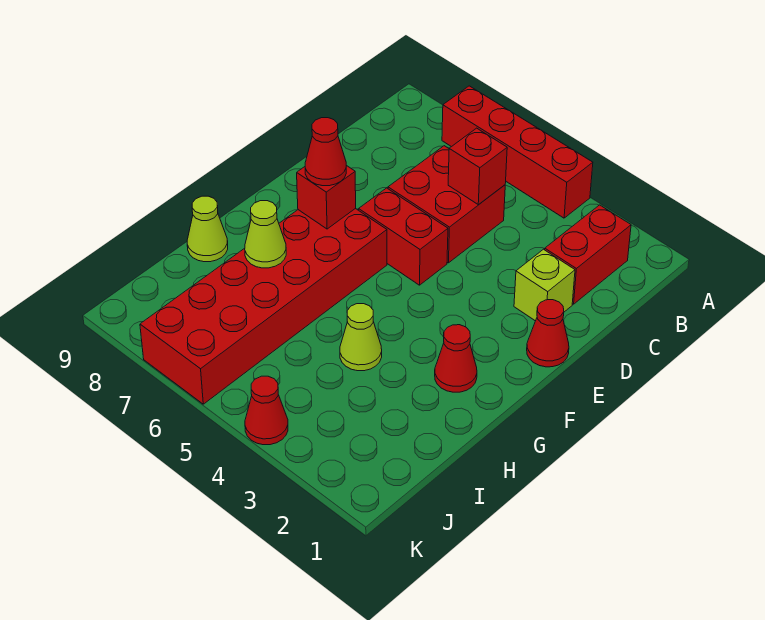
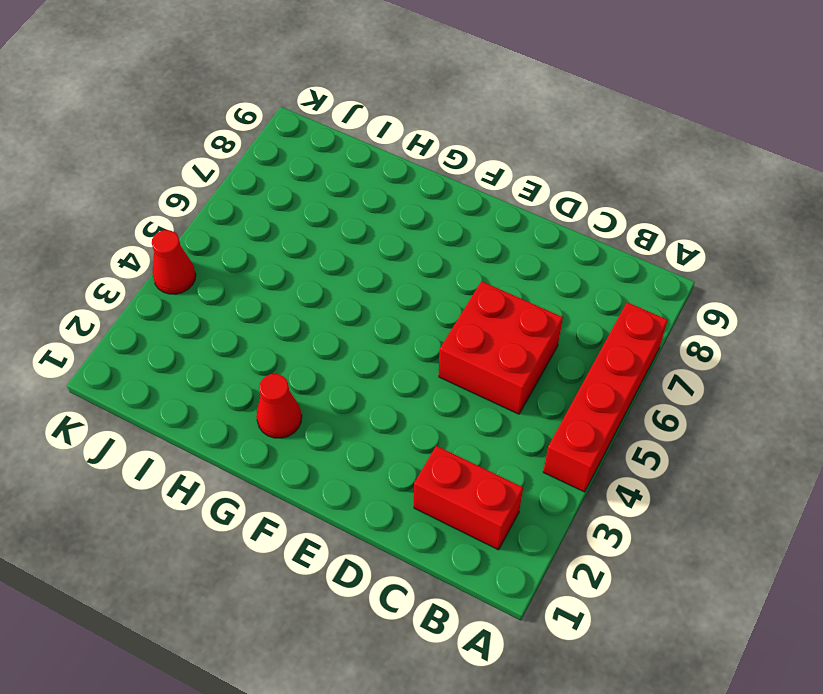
none -> lime brick D2 level 1
none -> red cone E1 level 1
none -> red brick E5:E6 level 1

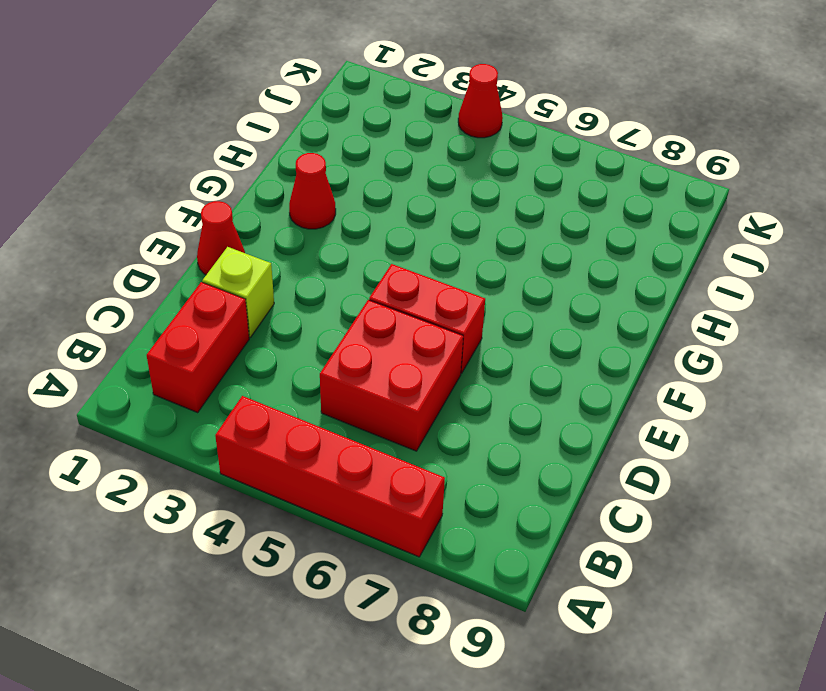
none -> red brick F6:K7 level 1
none -> lime cone H4 level 1
none -> lime cone H9 level 1

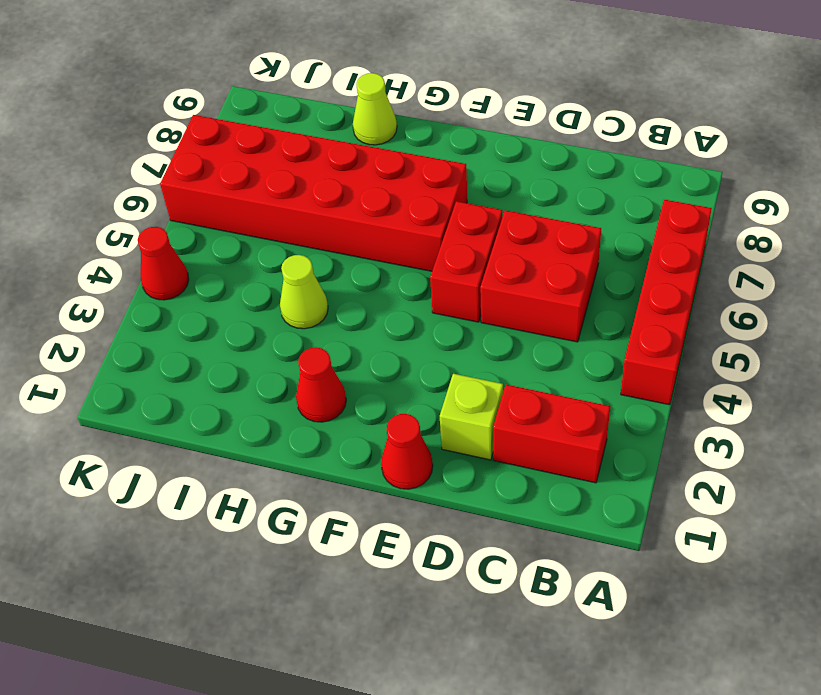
none -> red brick C5 level 2
none -> red brick F7 level 2
none -> lime cone H7 level 2

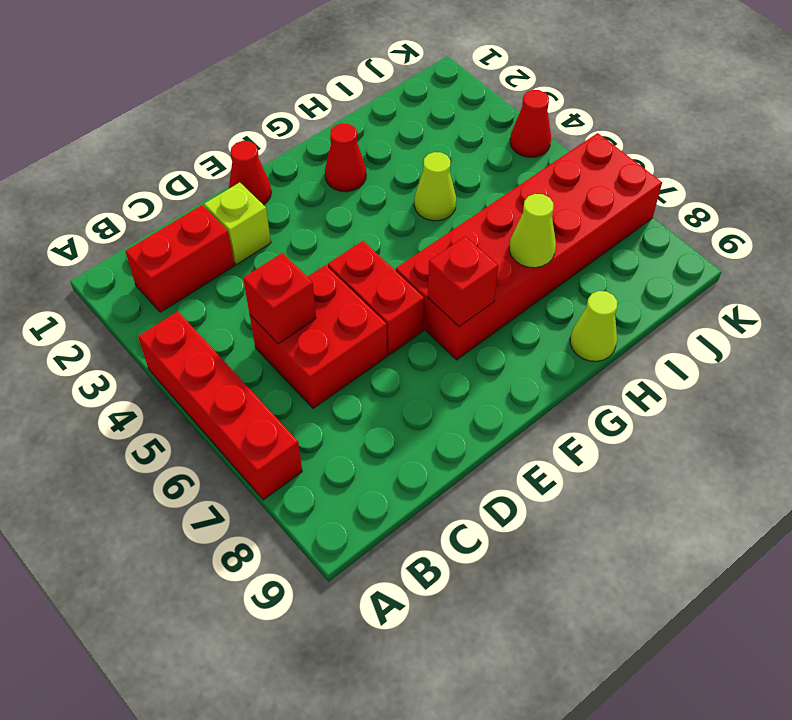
none -> red cone F7 level 3

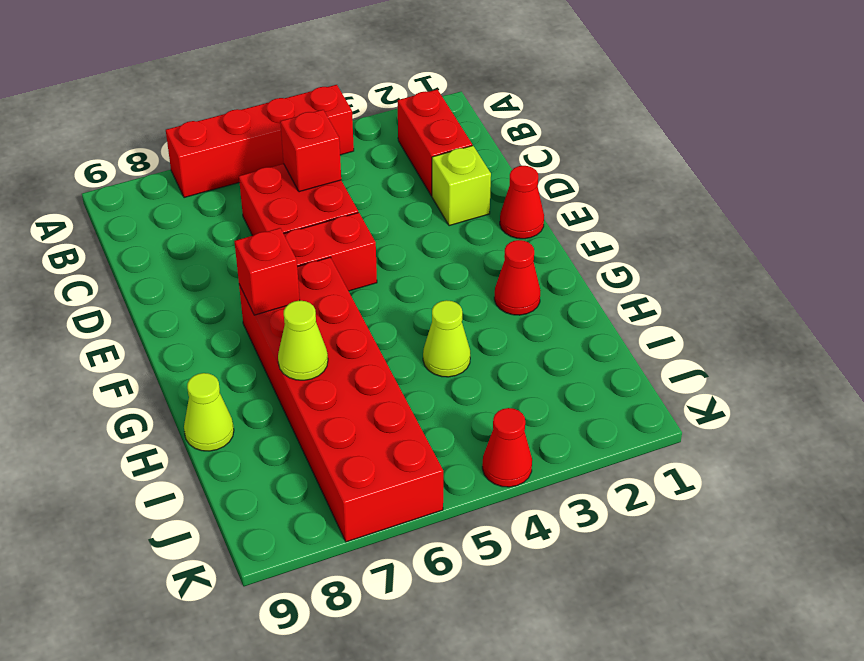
none -> red cone F7 level 3

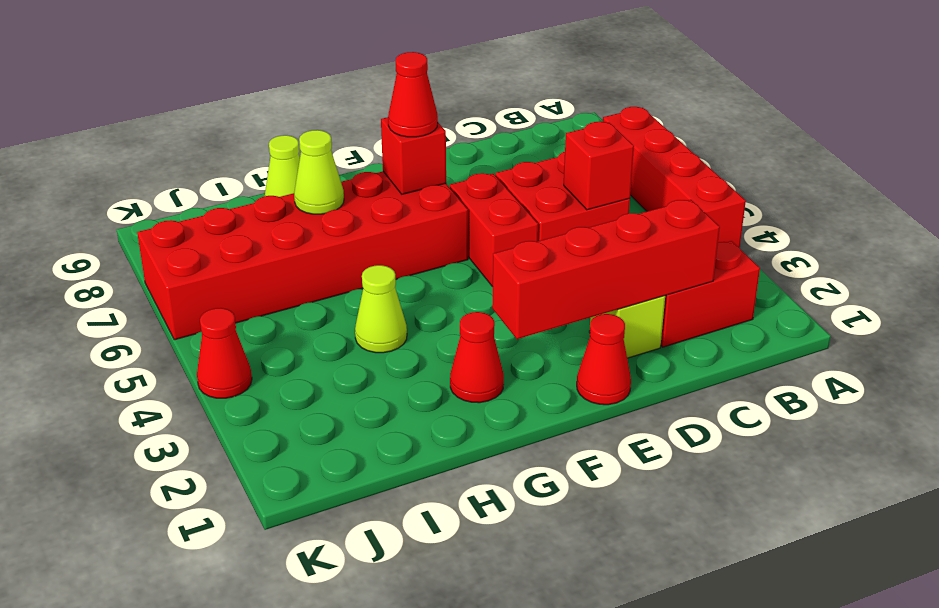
red brick C2:F2 level 2 -> none

